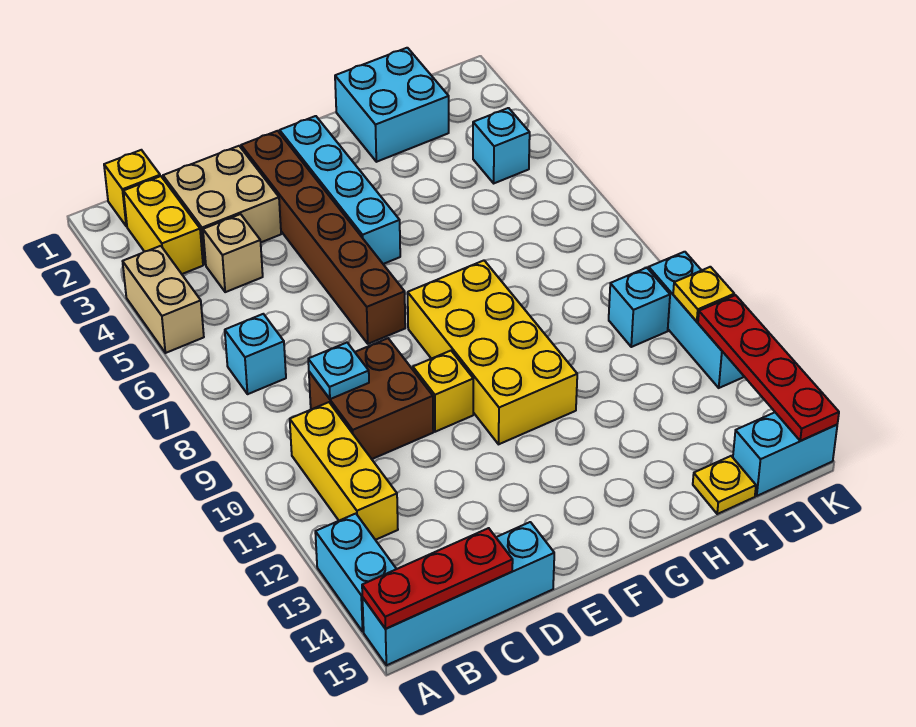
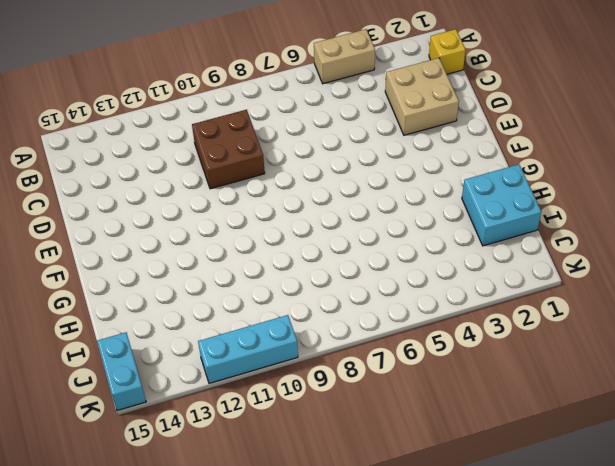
none -> cyan brick A13:A14 level 1
none -> cyan brick A15:D15 level 1
none -> yellow brick B2:B3 level 1

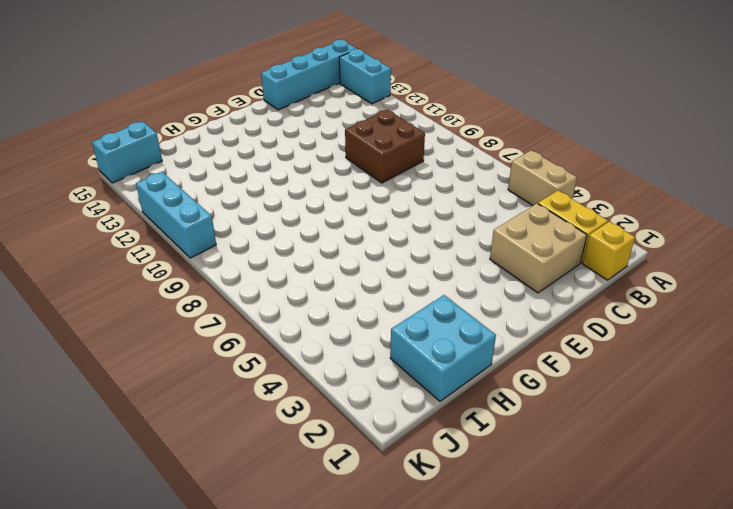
none -> cyan brick B7 level 1
none -> yellow brick B10:B12 level 1
none -> tan brick C4 level 1

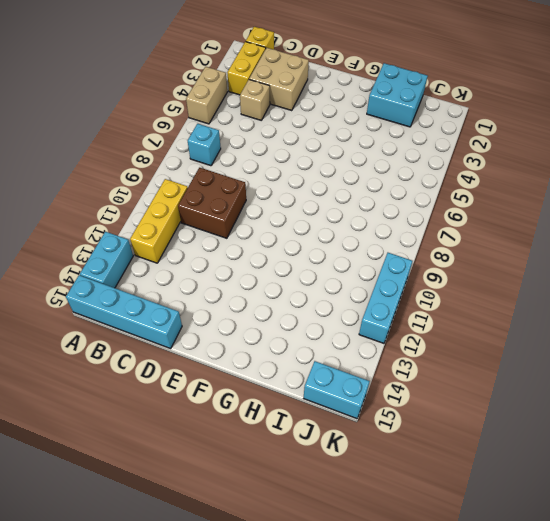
none -> brown brick E2:E7 level 1
none -> yellow brick E10 level 1
none -> cyan brick F2:F5 level 1

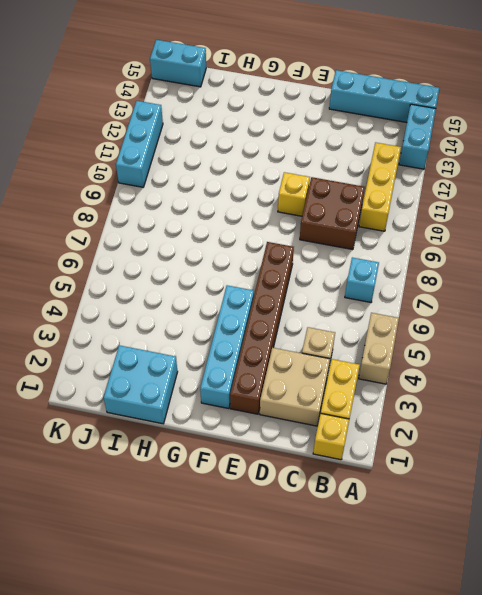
none -> yellow brick F8:G11 level 1
none -> yellow plate I15 level 1
none -> cyan brick J4 level 1

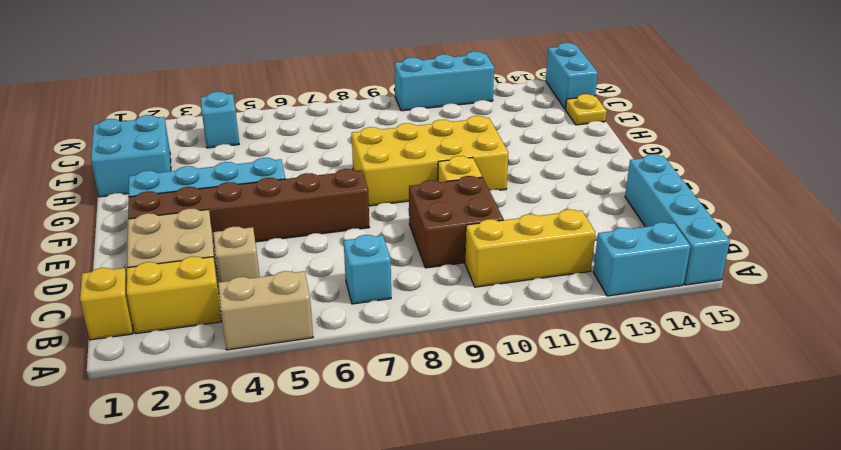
none -> cyan brick J10 level 1
none -> red plate A15:C15 level 2
none -> cyan plate C9 level 2

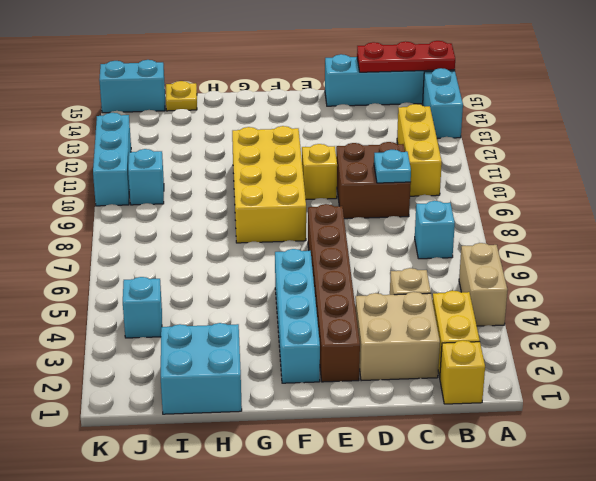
none -> yellow plate K11 level 2
none -> red plate K12:K15 level 2

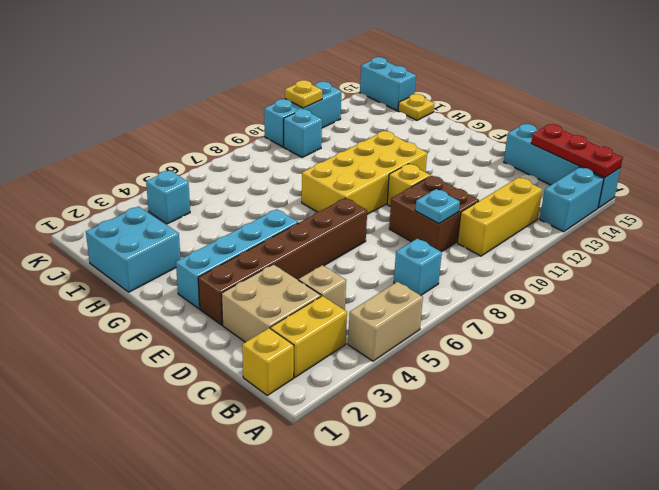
none -> red plate K12:K15 level 2

